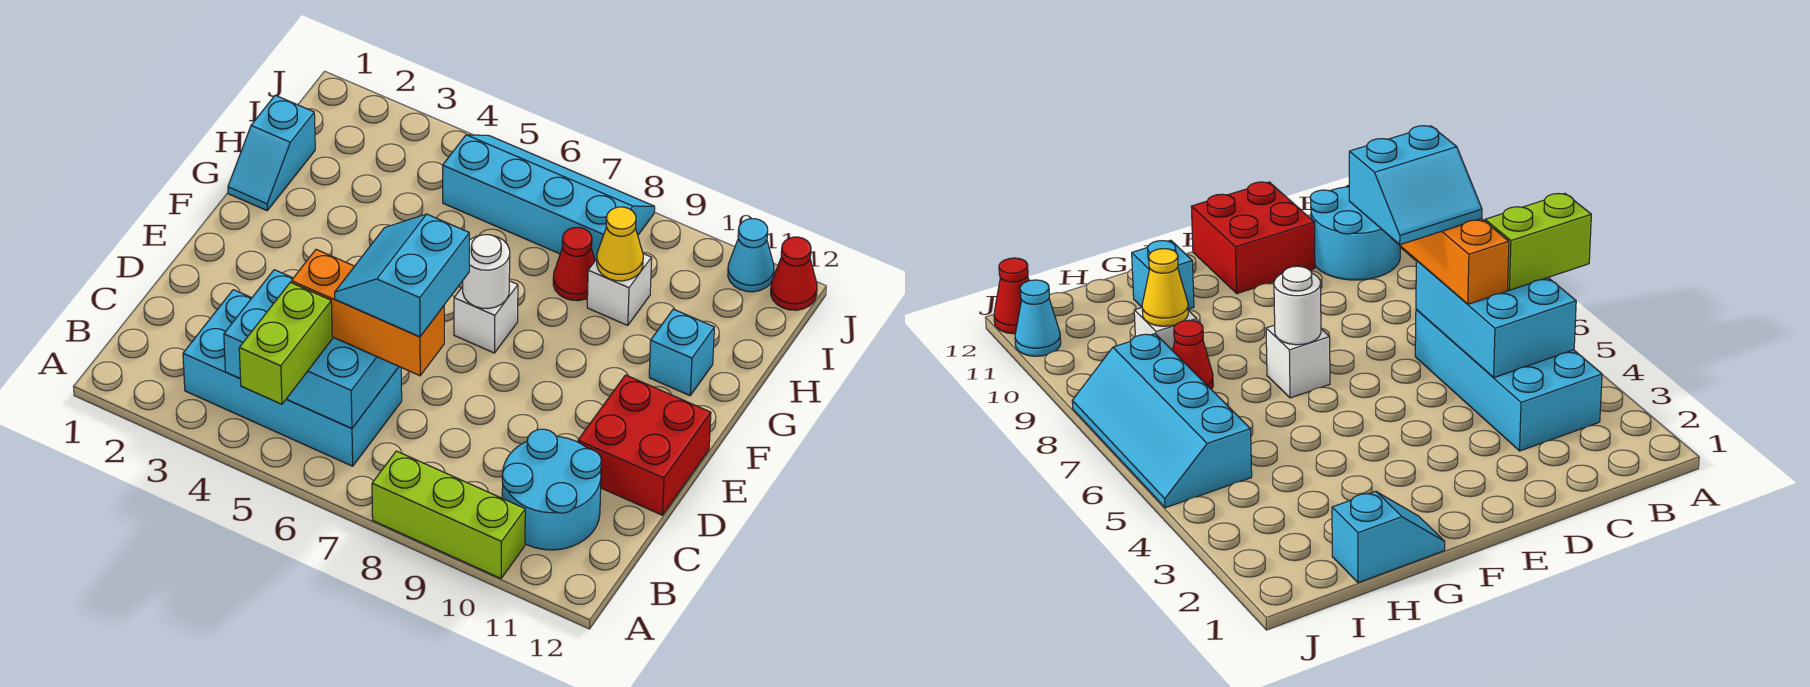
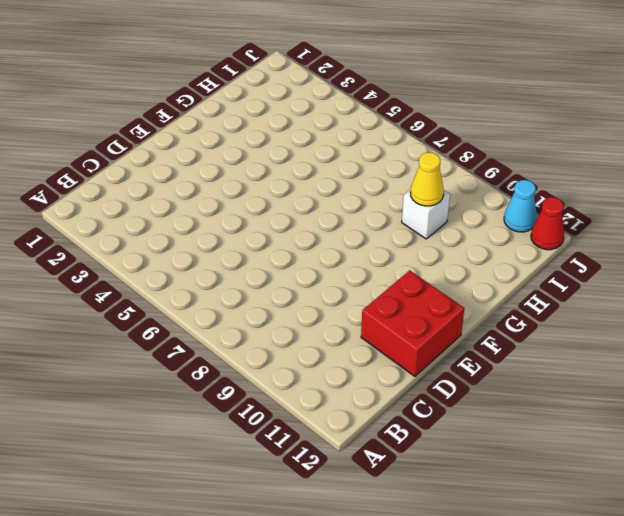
none -> lime brick A8:A10 level 1
none -> cyan brick B3:C6 level 1
none -> cyan round brick B10:C11 level 1

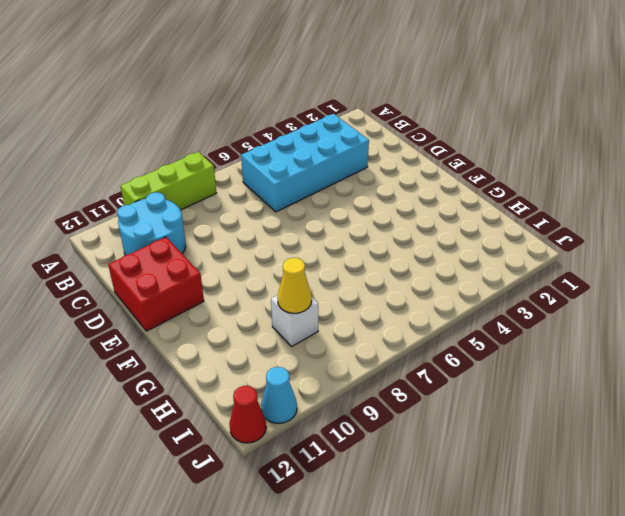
none -> white brick F7 level 1
none -> cyan slope G1:H1 level 1 top H
none -> cyan brick G11 level 1

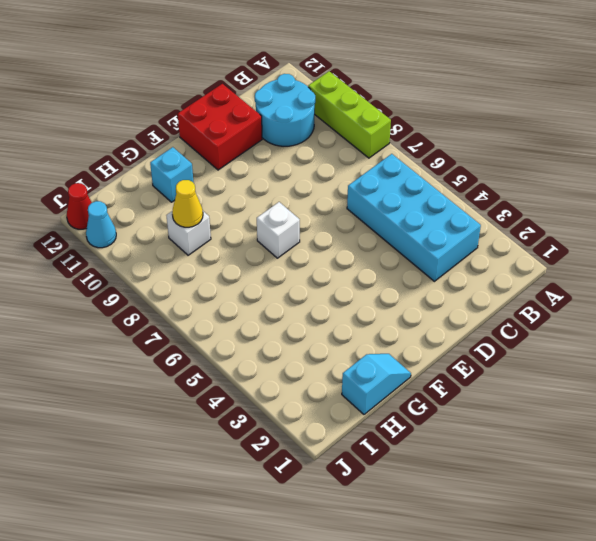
none -> red cone H8 level 1
none -> cyan slope I5:J8 level 1 top I
none -> cyan brick B4:C6 level 2

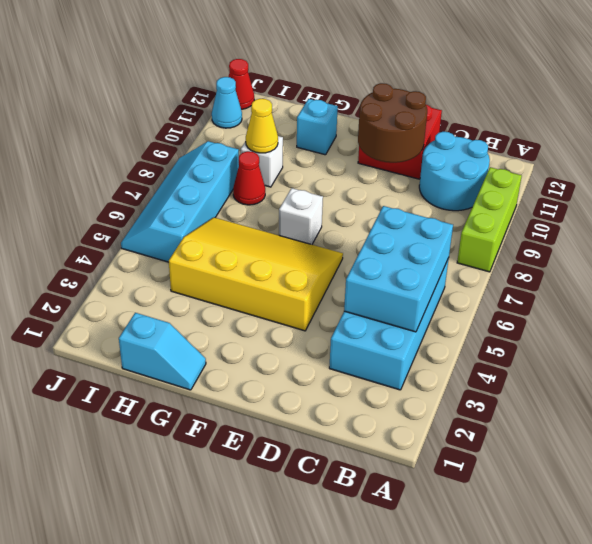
brown round brick D10:E11 level 2 -> none
yellow slope E4:H6 level 1 top 4 -> none
none -> white round brick F7 level 2
none -> lime brick A5:B5 level 3
none -> orange brick C5:C7 level 3

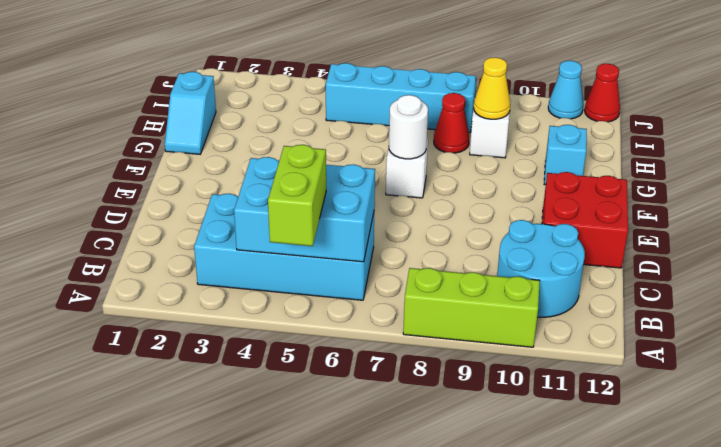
none -> orange brick C5:C7 level 3
none -> cyan slope C6:D7 level 4 top 7

